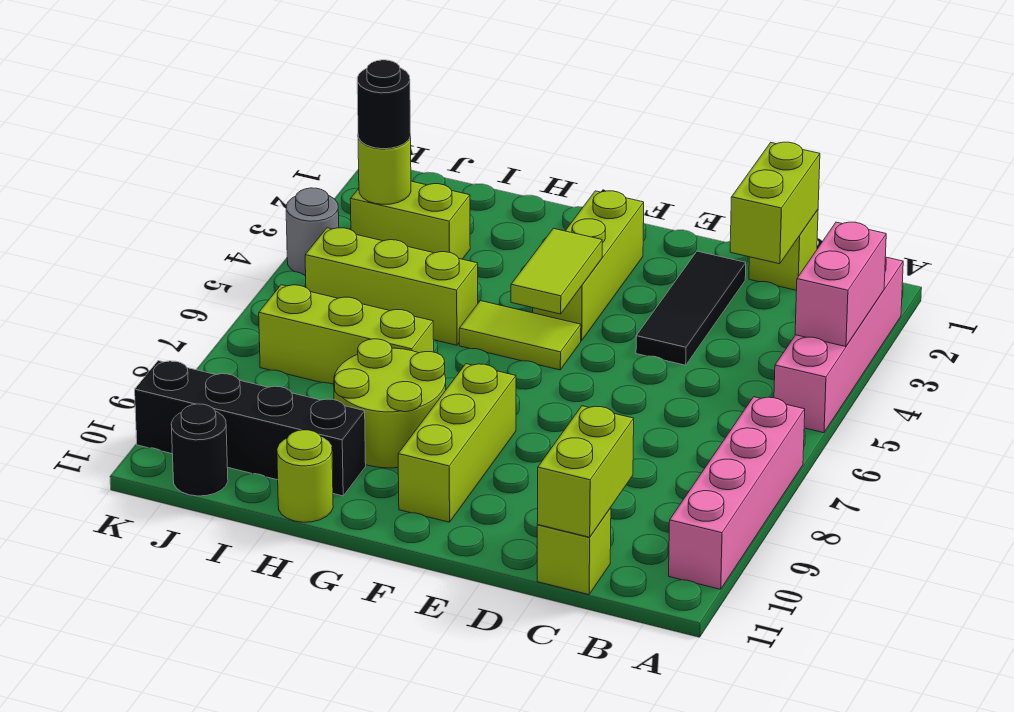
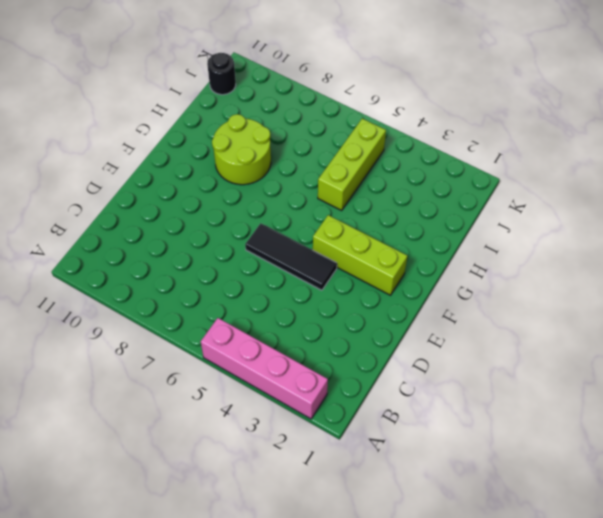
black tile E4:E6 level 1 -> black tile D2:D4 level 1
none -> pink brick A7:A10 level 1
none -> lime brick C1 level 1
none -> lime brick C11 level 1

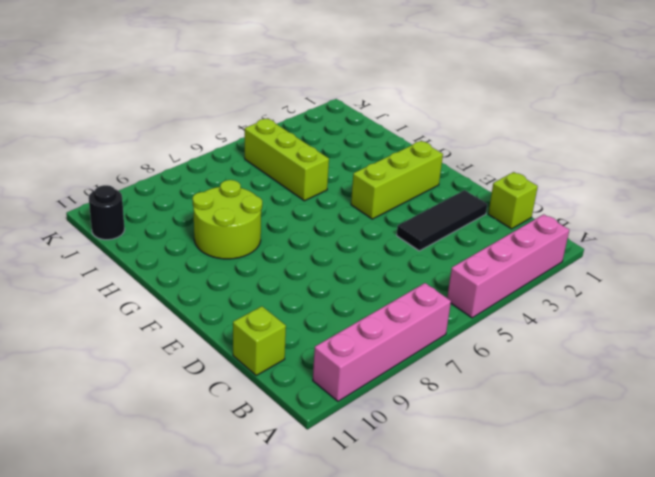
none -> lime tile F5:G5 level 1
none -> lime brick F8:F10 level 1
none -> lime brick H7:J7 level 1

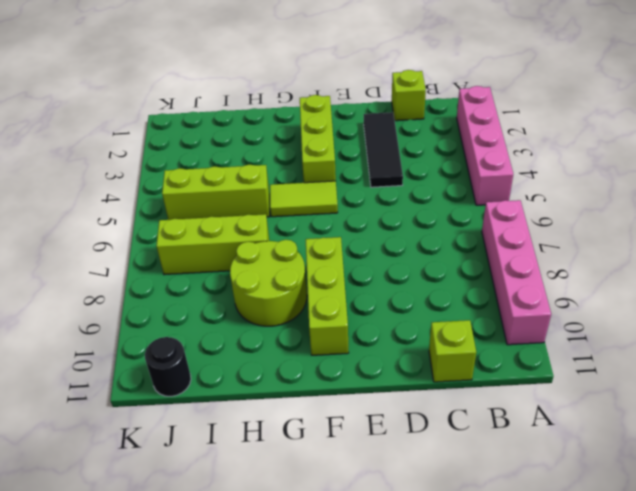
none -> black brick H10:K10 level 1
none -> lime round brick H11 level 1
none -> lime brick I3:J3 level 1

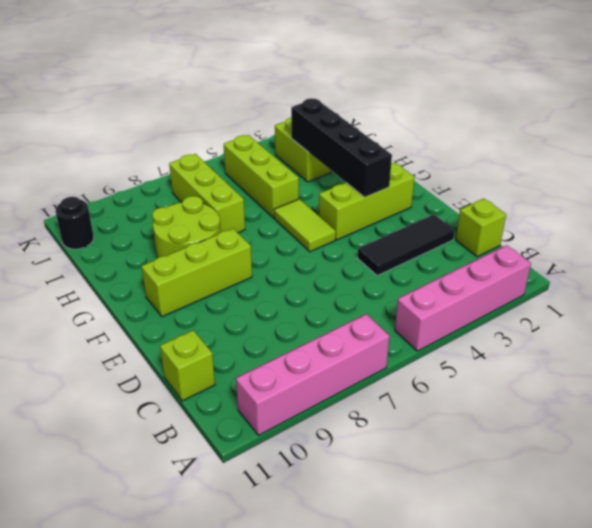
black brick F3:I3 level 2 -> black brick H10:K10 level 1
none -> lime round brick H11 level 1
none -> grey round brick K4 level 1
none -> pink brick A3:A4 level 2

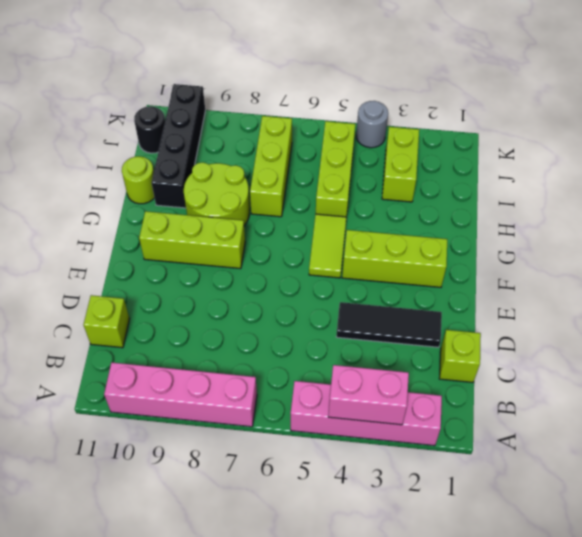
none -> lime brick C1:C2 level 2
none -> lime brick C10:C11 level 2
none -> lime tile F4:F5 level 2

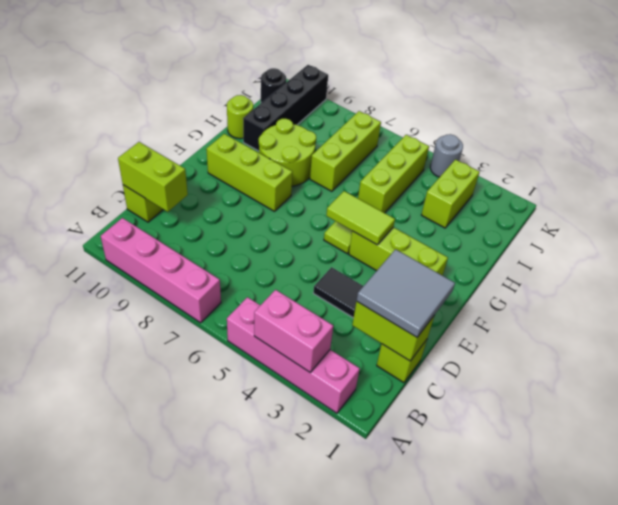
grey tile C1:D2 level 3 -> none
none -> lime round brick J3 level 2
none -> black round brick J3 level 3

